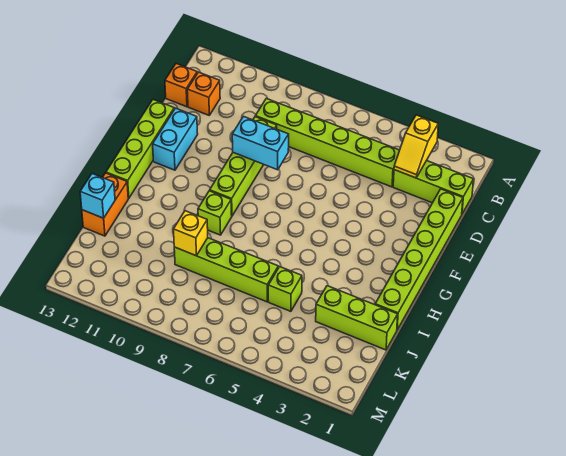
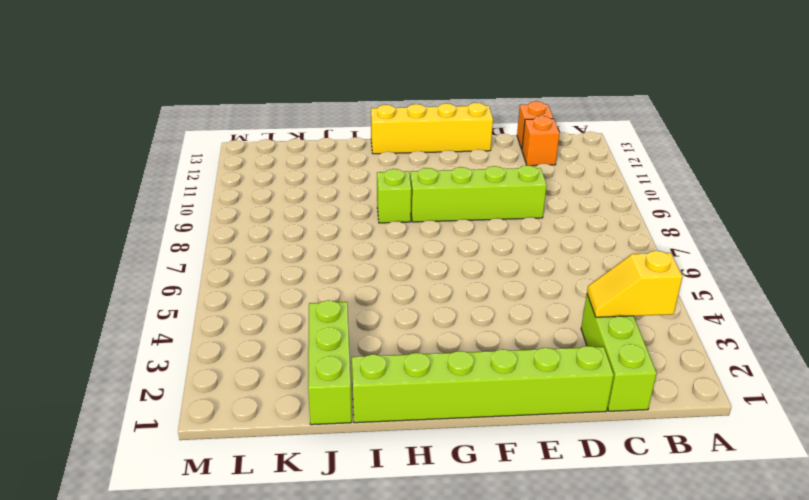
yellow brick E13:H13 level 1 -> lime brick E13:H13 level 1
none -> lime brick C4:C9 level 1
none -> cyan brick E12:F12 level 1
none -> orange brick I13:J13 level 1

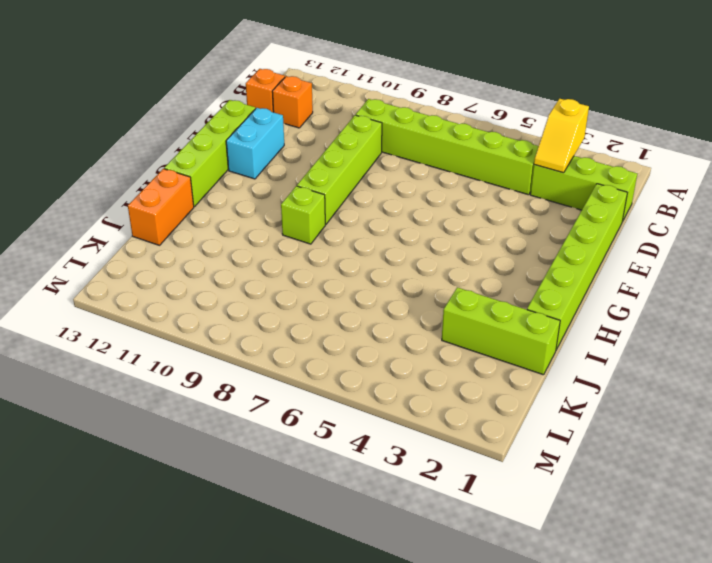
none -> lime brick J5 level 1
none -> lime brick J6:J9 level 1
none -> cyan brick E8:E9 level 2

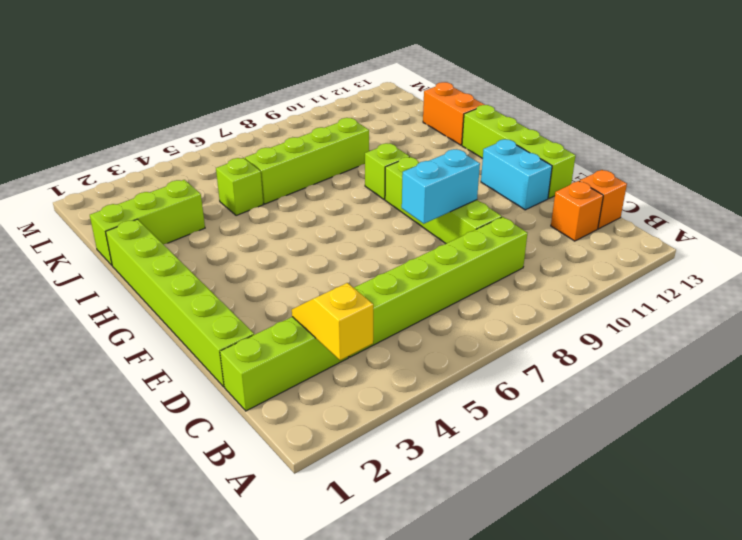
none -> yellow brick J9 level 2
none -> cyan brick J13 level 2

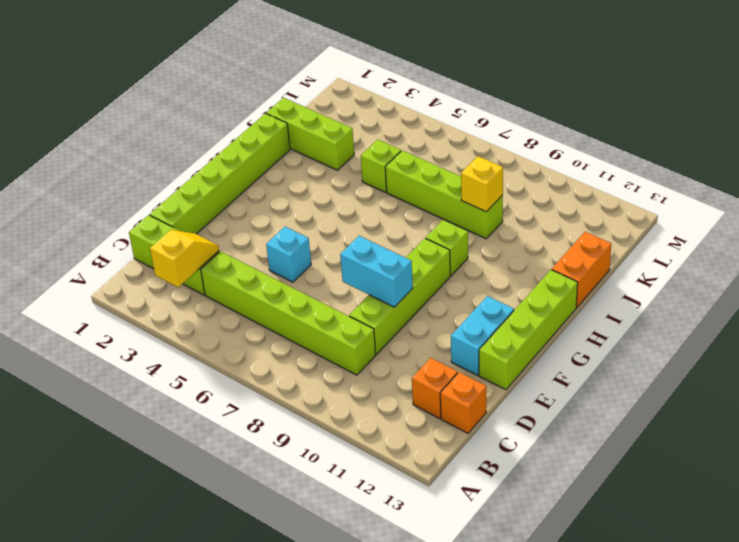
cyan brick E5 level 1 -> cyan brick J13 level 2

